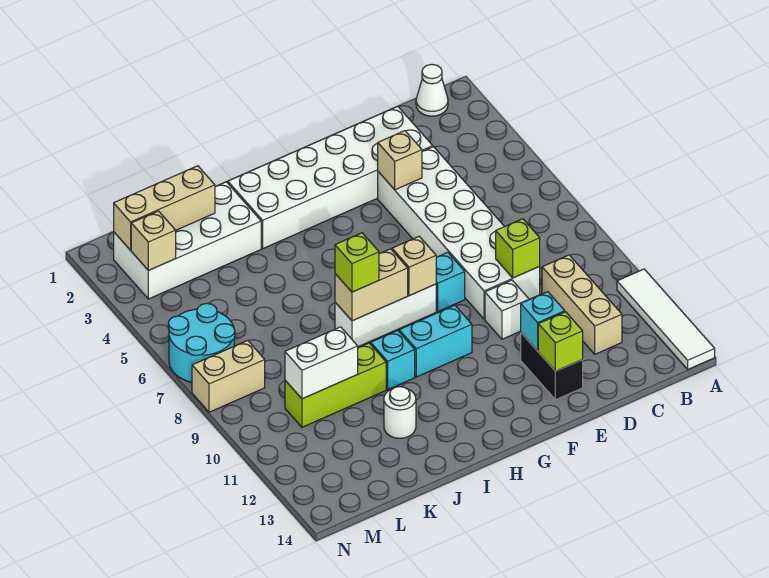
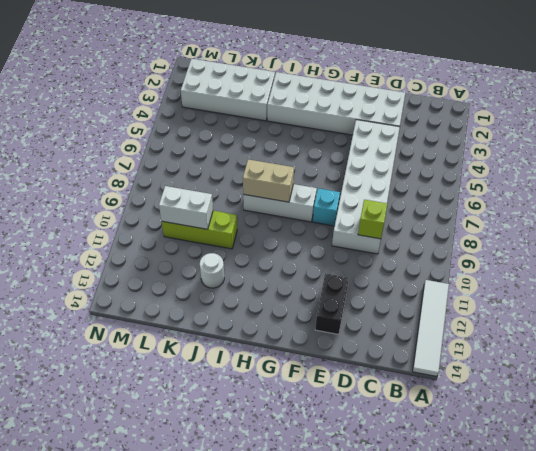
none -> white cone B1 level 1
none -> tan brick C10:C12 level 1
none -> white brick E10 level 1

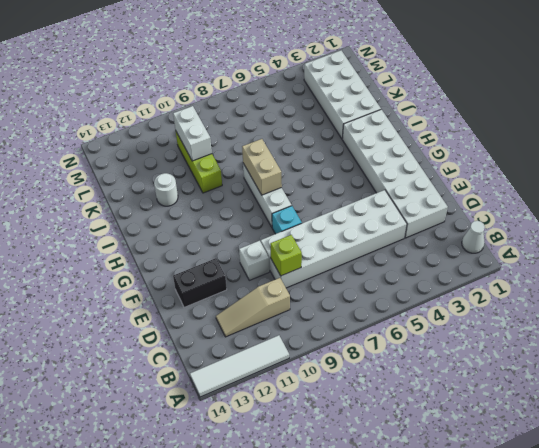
tan slope C10:C12 level 1 top 10 -> tan brick C10:C12 level 1
none -> cyan brick G10:H10 level 1
none -> cyan brick I10 level 1
none -> cyan round brick M6:N7 level 1

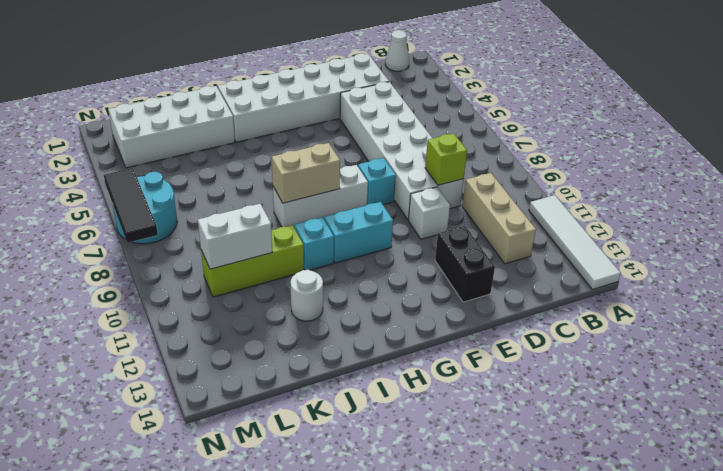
black tile N6:N8 level 2 -> none
none -> tan brick M8:N8 level 1
none -> tan brick E4 level 2
none -> cyan brick E12 level 2

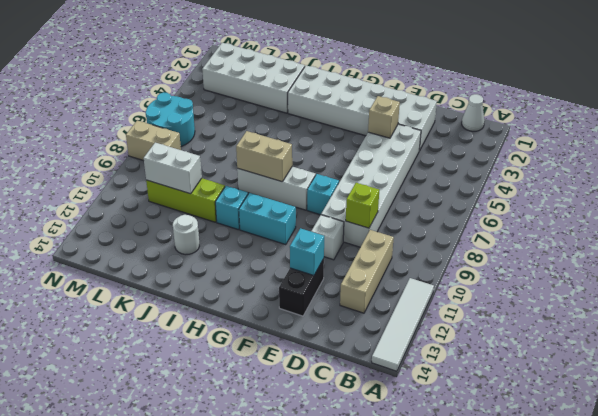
none -> lime brick E13 level 2
none -> tan brick G8 level 2
none -> tan brick K2:M2 level 2

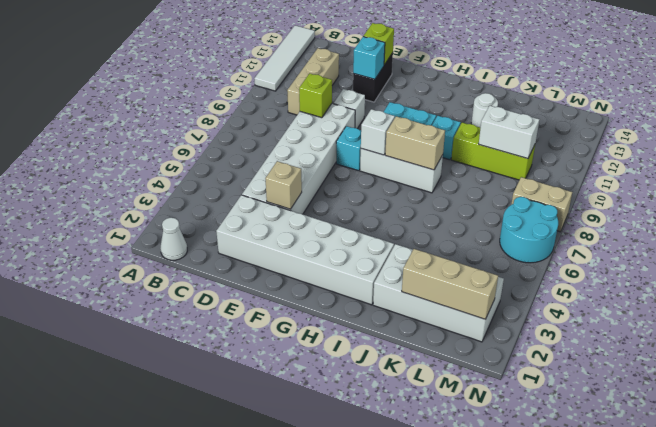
white brick G8 level 2 -> tan brick G8 level 2
none -> tan brick M3 level 2
none -> lime brick I8 level 3

